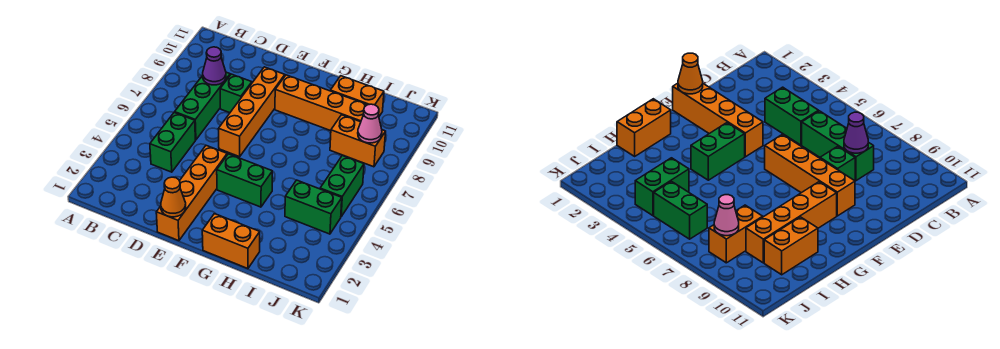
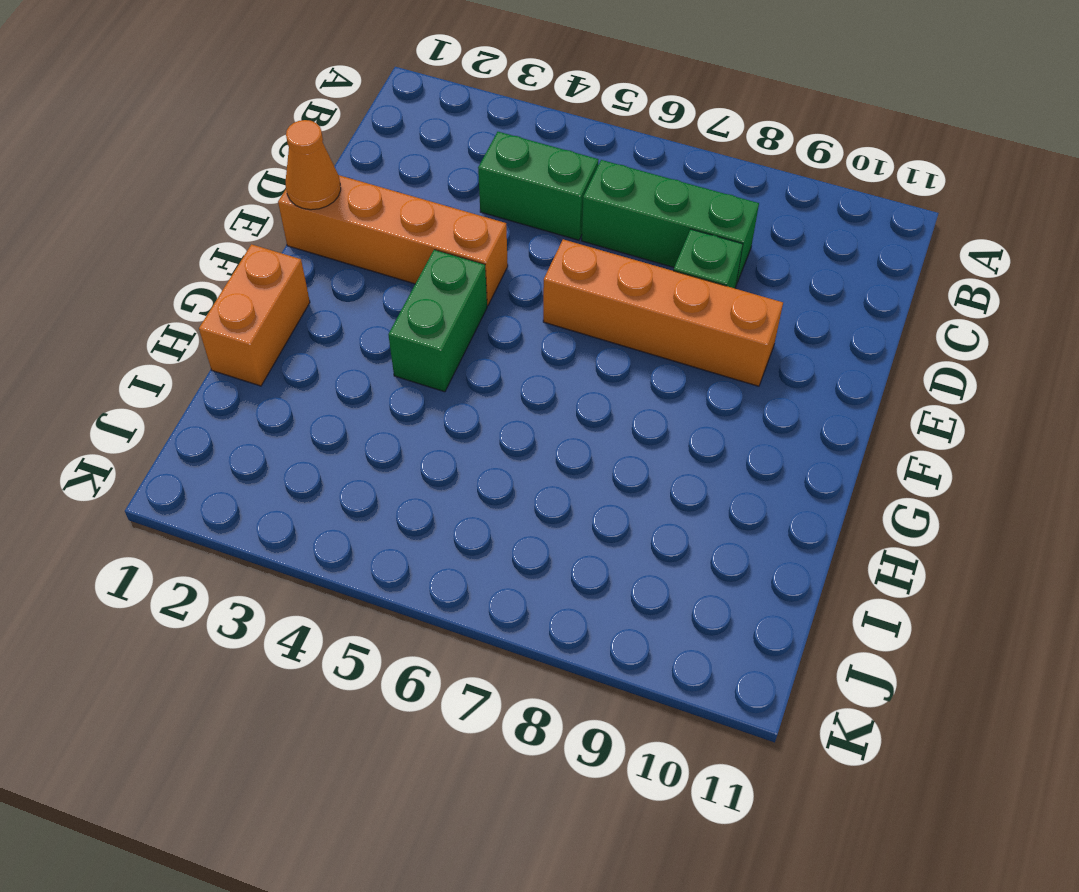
none -> orange brick F9:I9 level 1
none -> orange brick H10:I10 level 1
none -> green brick I4:J4 level 1

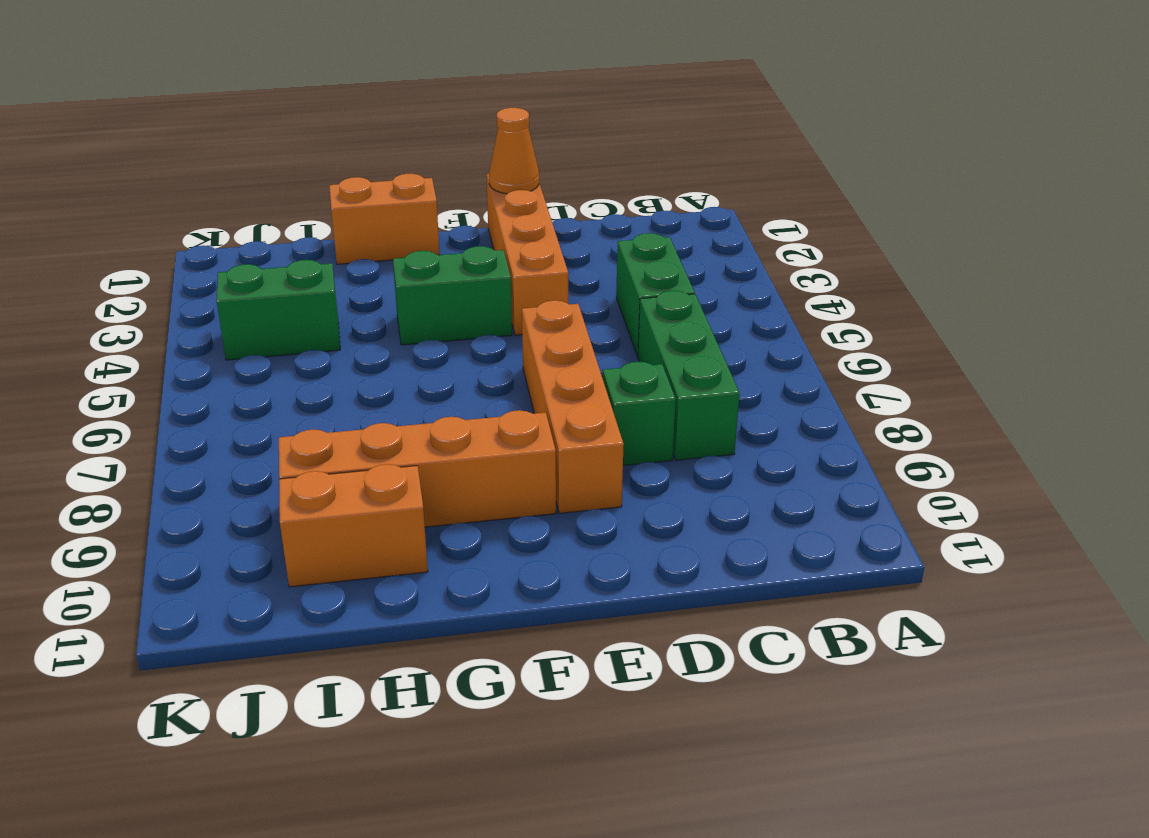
none -> orange brick I8:J8 level 1
none -> green brick J5:J6 level 1
none -> purple cone C8 level 2

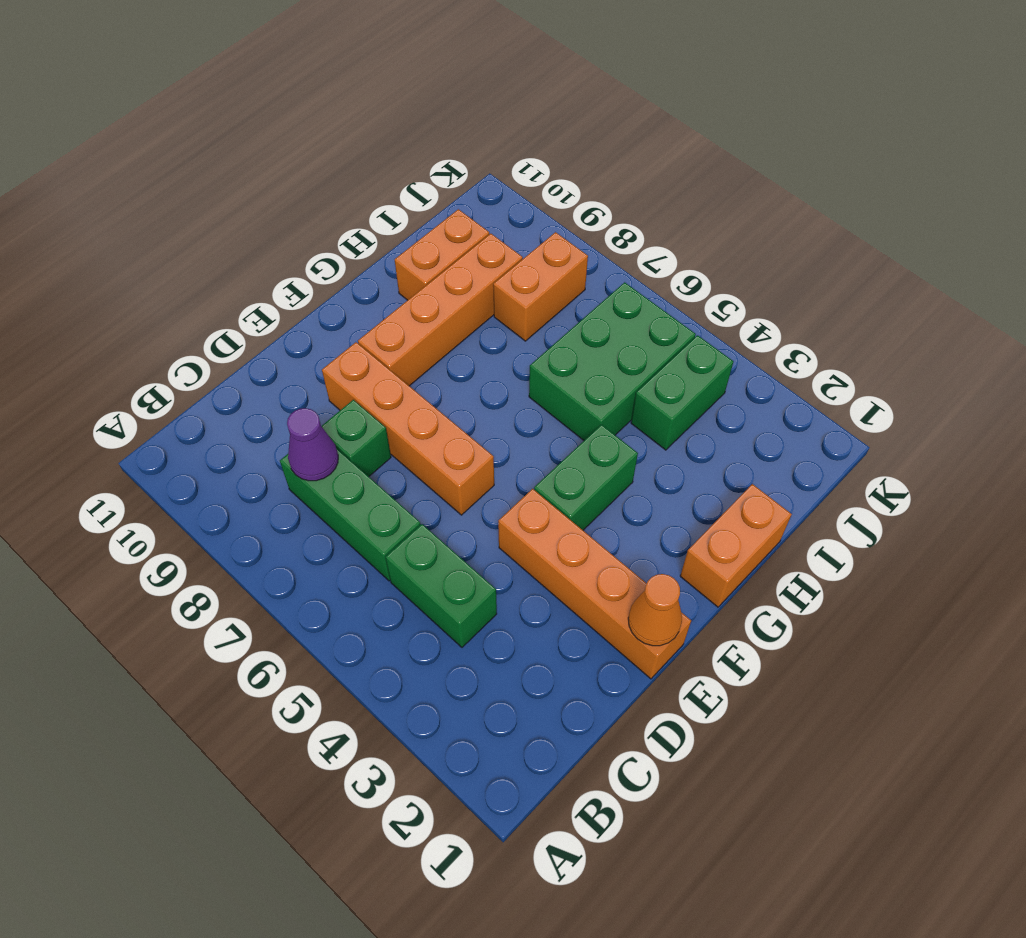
green brick H5:J6 level 1 -> green brick J5:J6 level 1
none -> pink cone J8 level 2

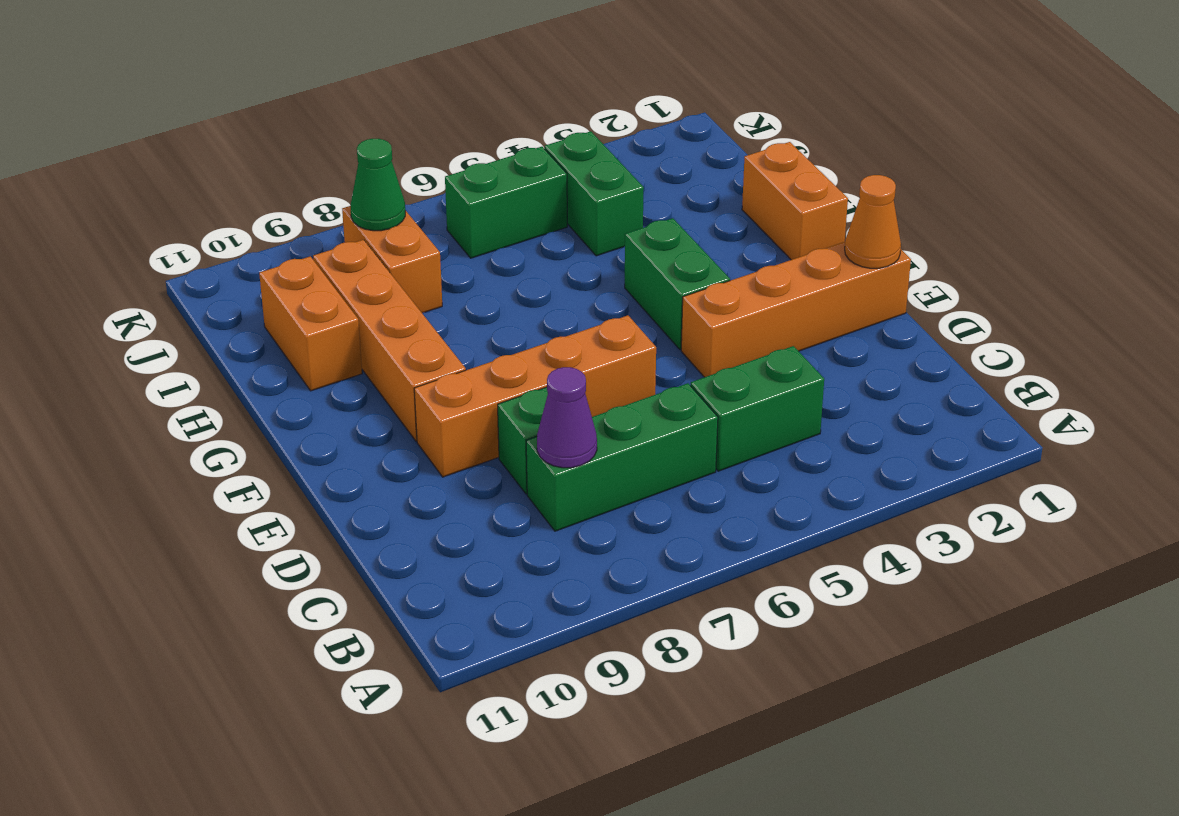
green cone J8 level 2 -> pink cone J8 level 2

